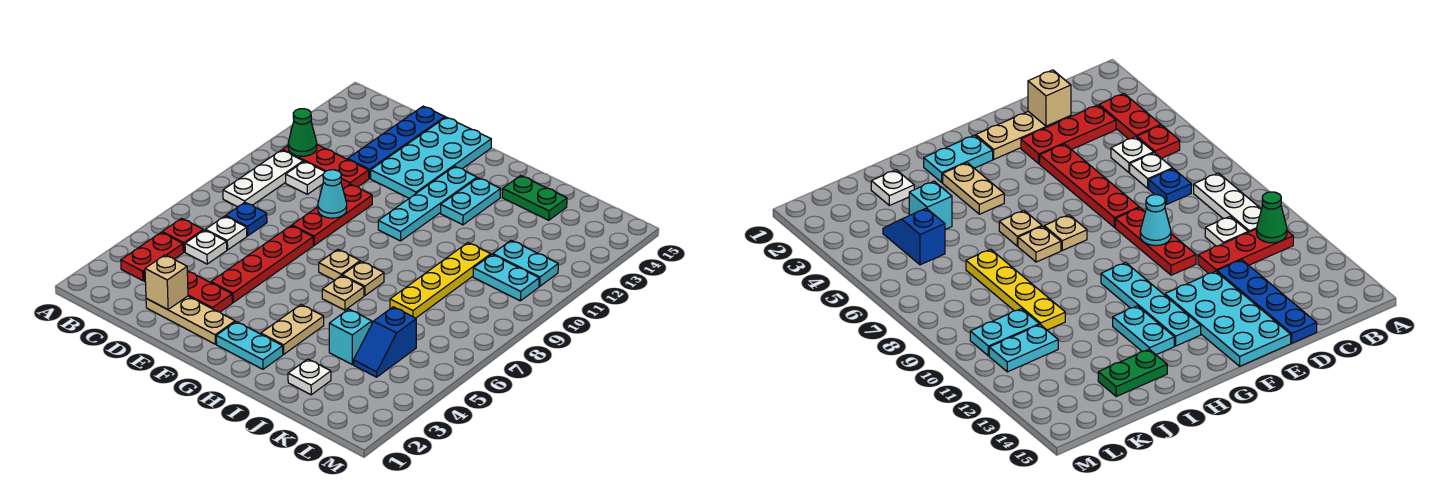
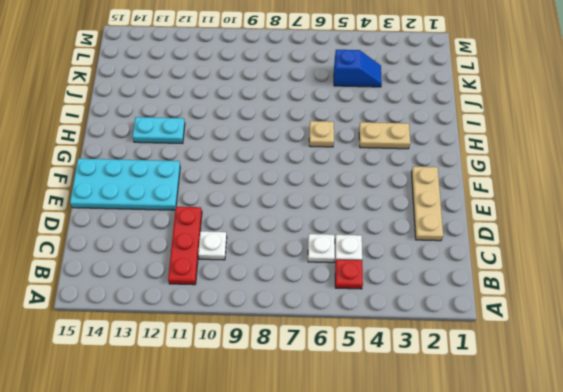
none -> red plate B3:B4 level 1
none -> white plate B8:B10 level 1
none -> red plate C3:E3 level 1
none -> blue plate C7 level 1

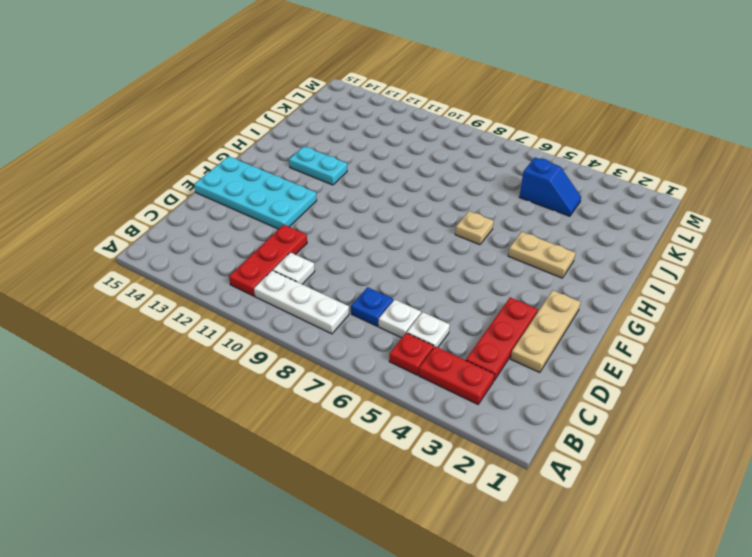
none -> blue plate D12:D15 level 1
none -> red plate E4:E7 level 1
none -> red plate E8:E10 level 1
none -> cyan plate G2:H2 level 1

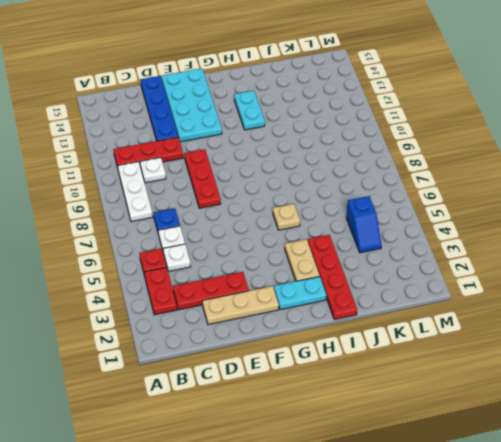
red plate I1:I4 level 1 -> red plate E4:E7 level 1
none -> tan plate G7 level 1
none -> cyan plate G10:G13 level 1
none -> tan plate H7 level 1
none -> green plate I14:J14 level 1

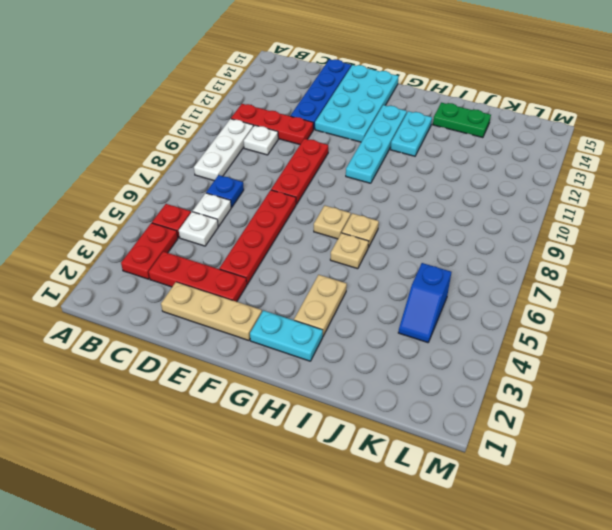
none -> white plate J2 level 1
none -> cyan brick J4 level 1
none -> yellow plate J7:J10 level 1
none -> cyan plate K10:L10 level 1

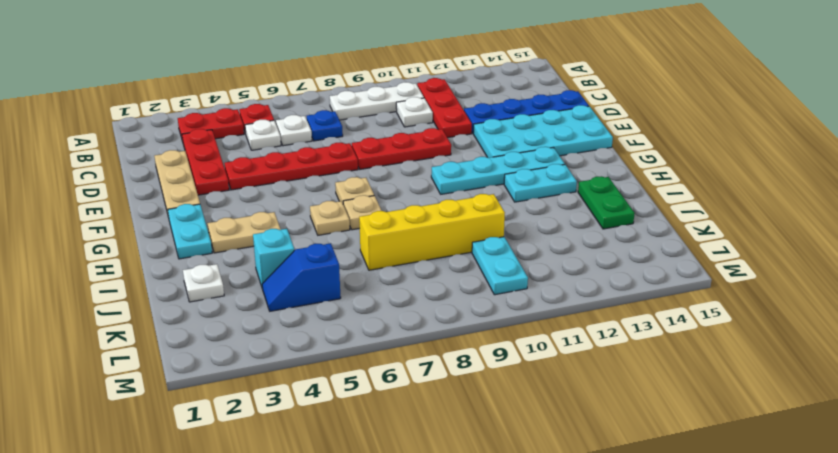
yellow brick J7:J10 level 1 -> yellow plate J7:J10 level 1
none -> cyan plate K11:L11 level 1
none -> green cone B11 level 2
none -> tan brick D2 level 2
none -> cyan cone E9 level 2

